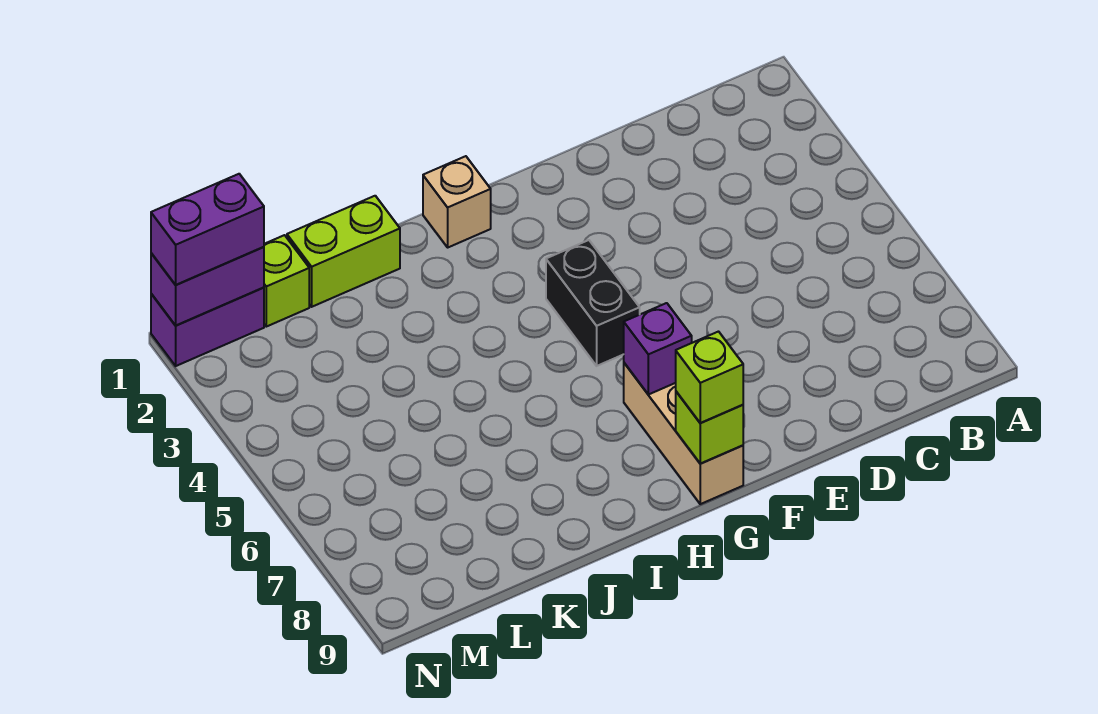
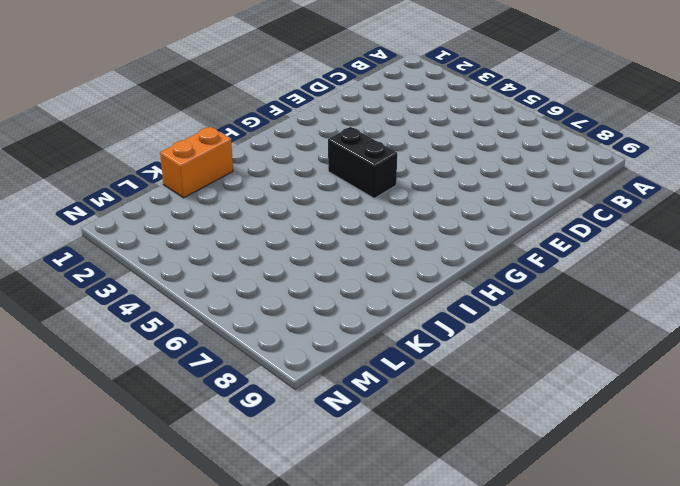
orange brick J1:K1 level 1 -> lime brick J1:K1 level 1
none -> tan brick G7:G9 level 1
none -> tan brick H1 level 1

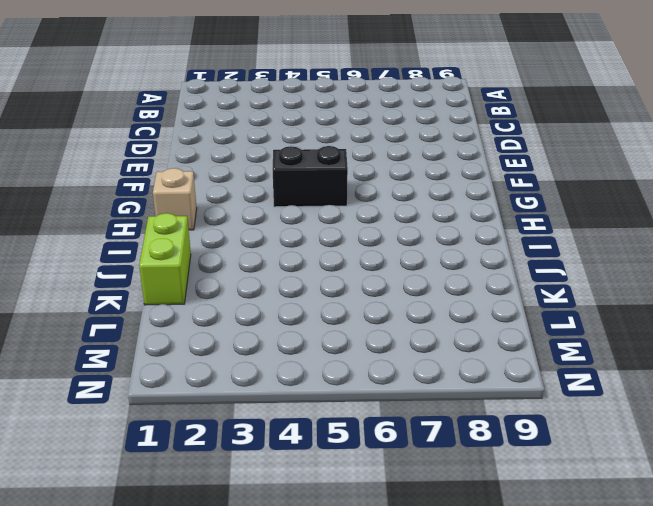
none -> tan brick G7:G9 level 1
none -> lime brick L1 level 1

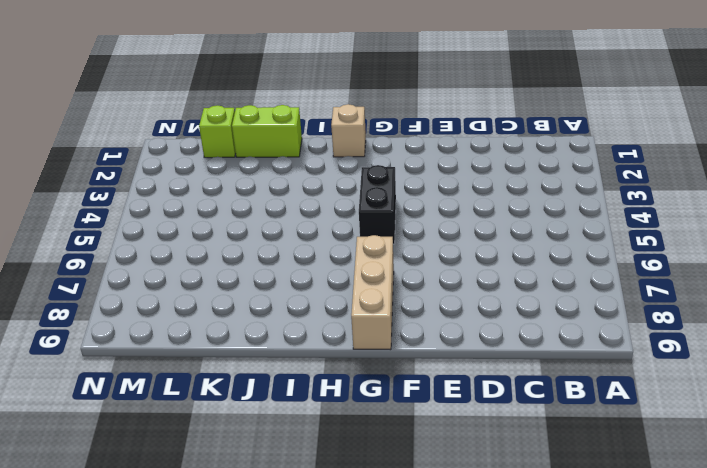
none -> purple brick M1:N1 level 1
none -> purple brick G7 level 2

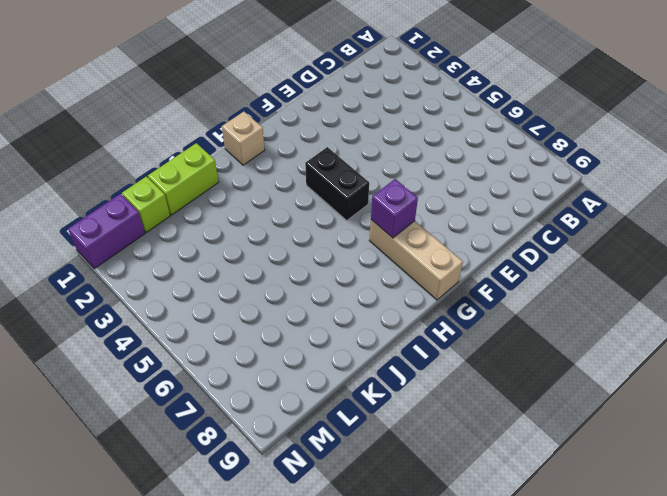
none -> lime brick G9 level 2
none -> purple brick M1:N1 level 2

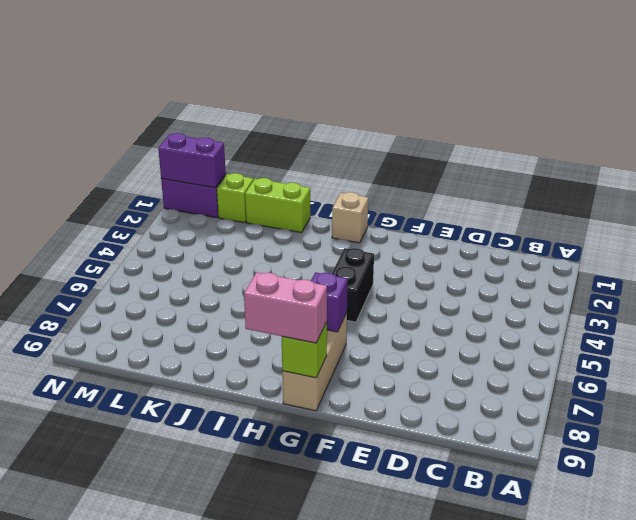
pink brick G9:H9 level 3 -> lime brick G9 level 3
none -> purple brick M1:N1 level 3

